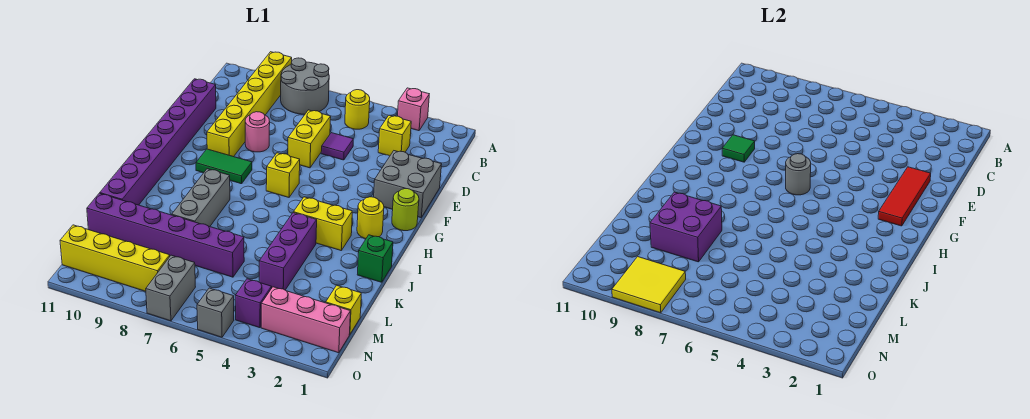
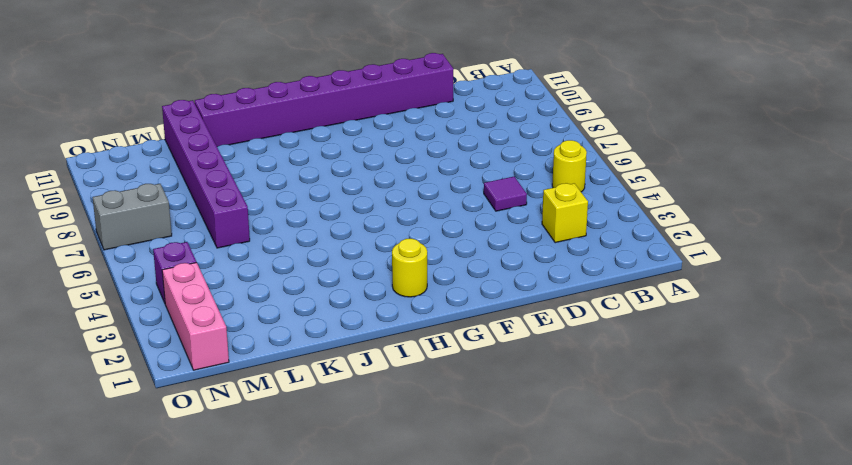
none -> pink brick A3 level 1
none -> grey round brick A7:B8 level 1
none -> yellow brick A9:F9 level 1
none -> yellow brick D6:E6 level 1

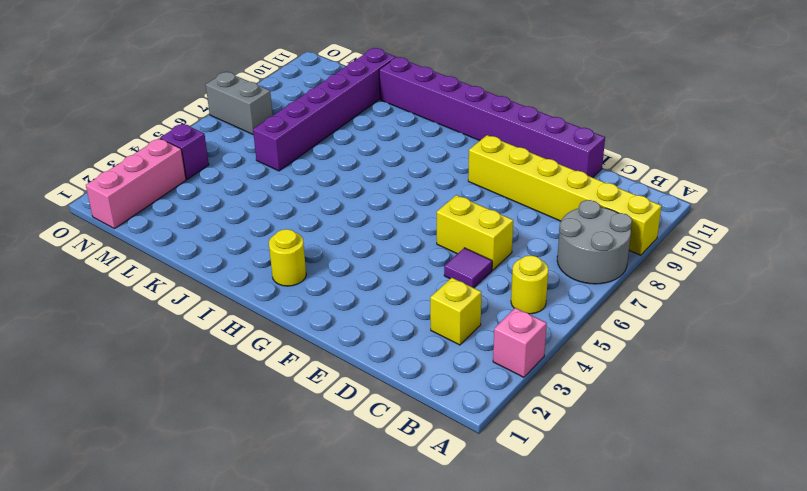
none -> grey brick E1:F2 level 1
none -> pink round brick E8 level 1
none -> lime round brick G1 level 1
none -> yellow brick G6 level 1

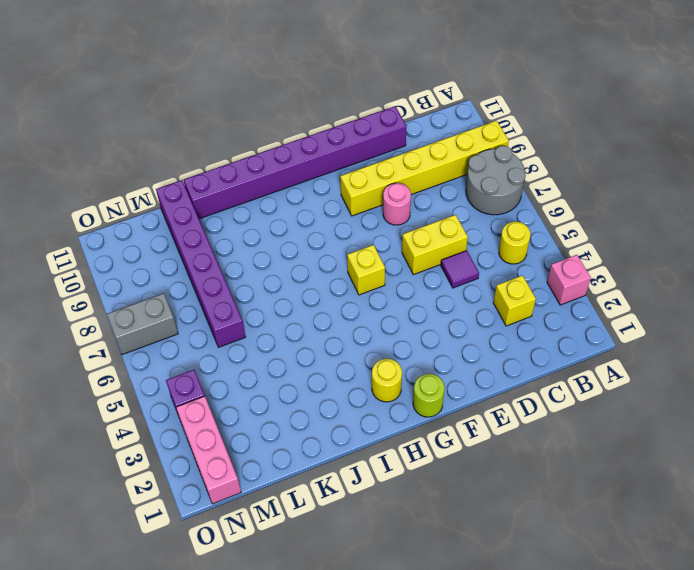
none -> grey brick E1:F2 level 1
none -> green tile G8:G9 level 1
none -> yellow brick I3:I4 level 1
none -> grey brick I8:K8 level 1

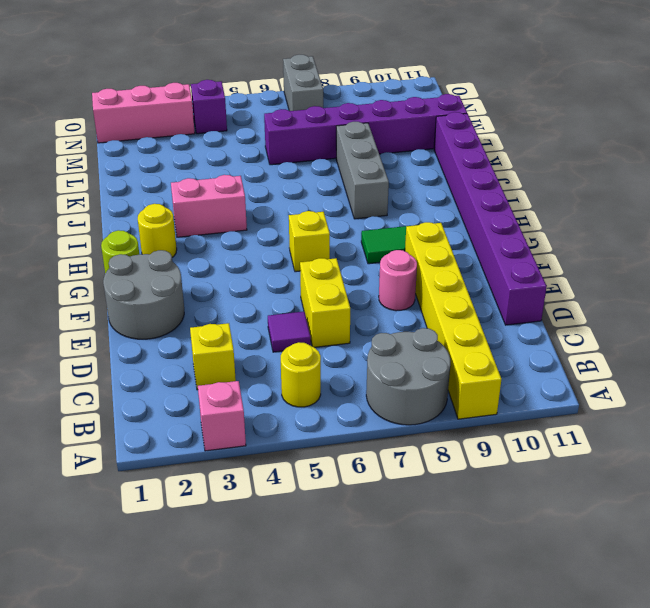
grey round brick E1:F2 level 1 -> grey brick E1:F2 level 1
pink brick I3:I4 level 1 -> yellow brick I3:I4 level 1
none -> green brick J1 level 1
none -> purple brick J4:L4 level 1
none -> yellow brick M1 level 1
none -> yellow brick N8:N11 level 1

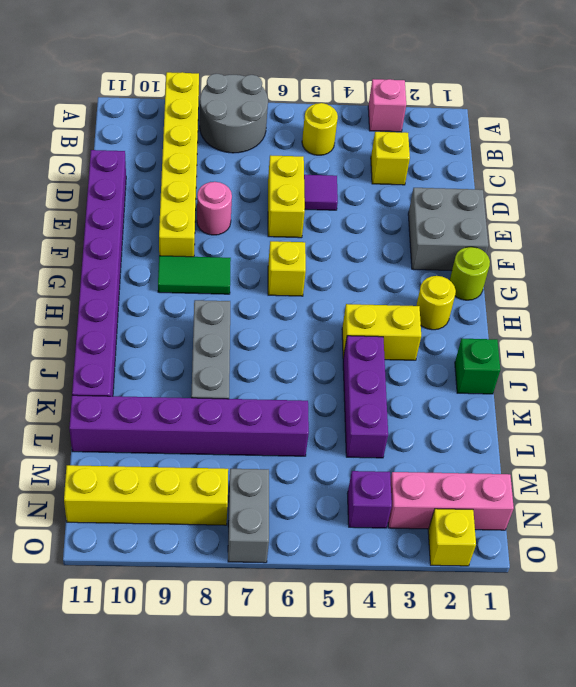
yellow brick O2 level 1 -> yellow brick M1 level 1
none -> grey brick O5 level 1
none -> red tile E2:G2 level 2
none -> green tile F9 level 2
none -> grey round brick G6 level 2

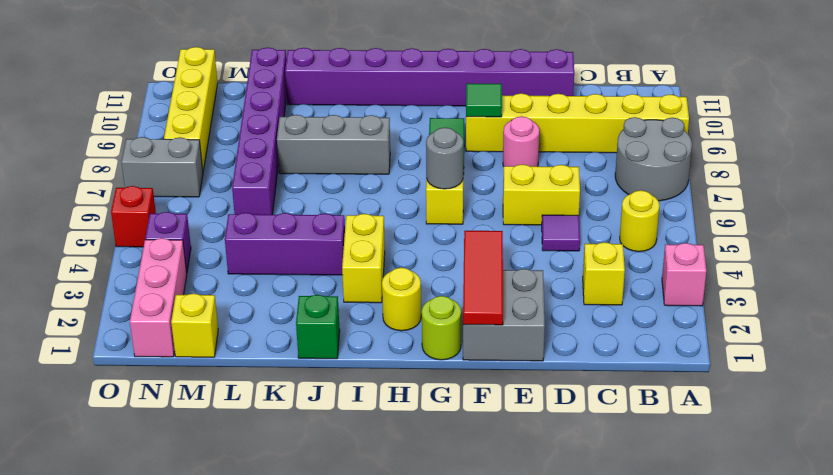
red tile F1:F3 level 2 -> red tile E2:G2 level 2
red brick O5 level 1 -> grey brick O5 level 1
none -> purple brick K8:L9 level 2
none -> yellow tile N8:O9 level 2

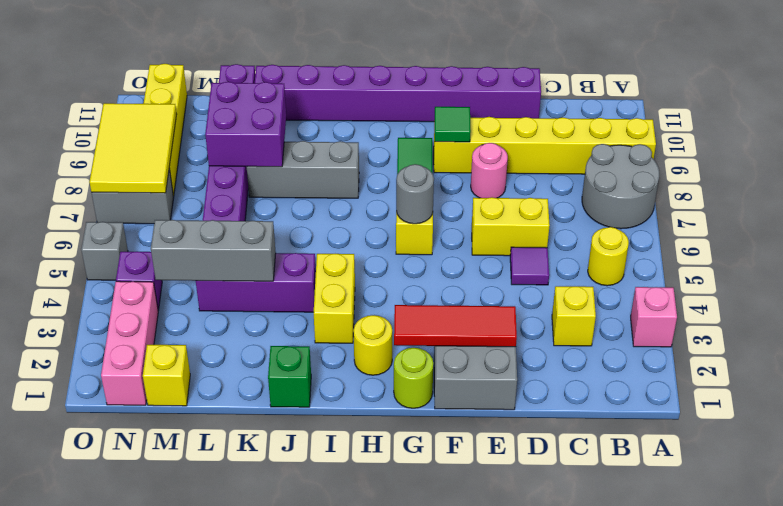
grey brick K4:M4 level 2 -> none
yellow tile N7:O9 level 2 -> yellow tile N8:O9 level 2

